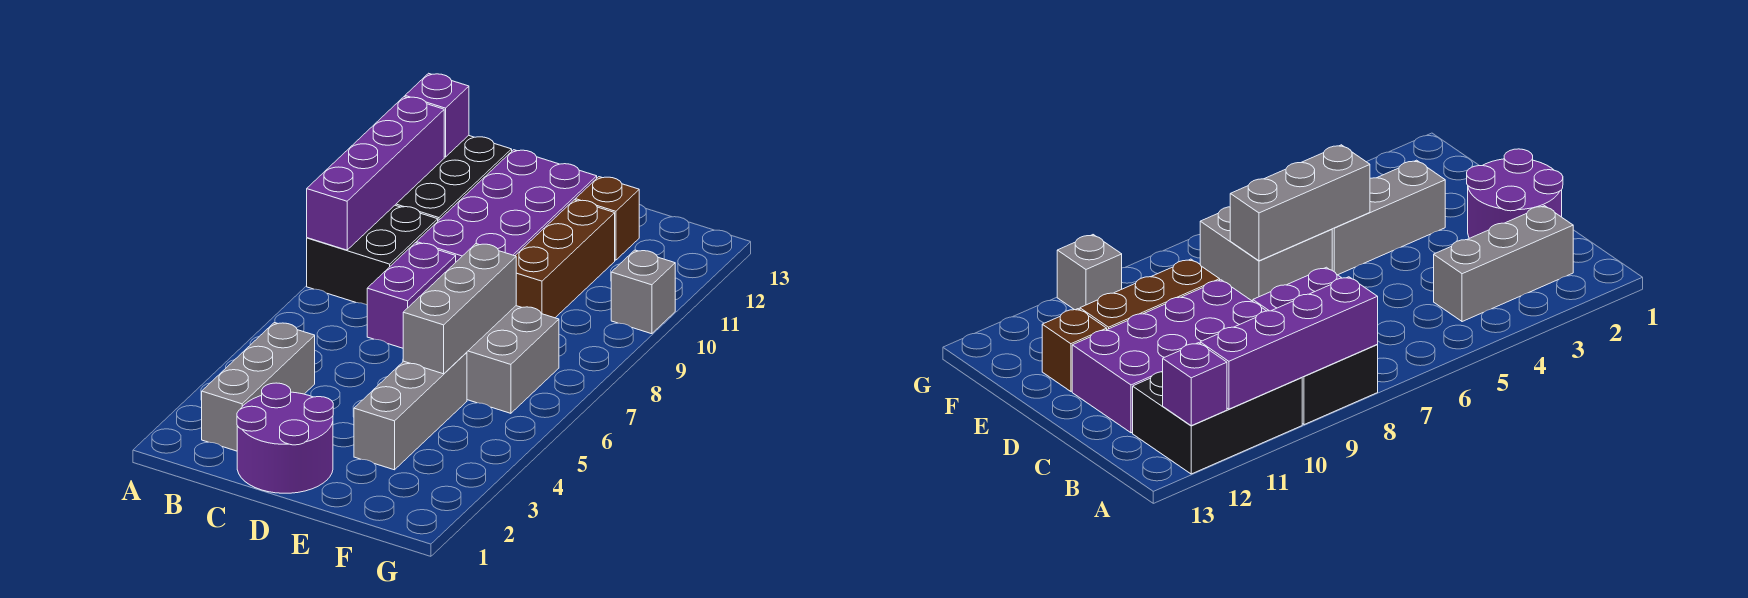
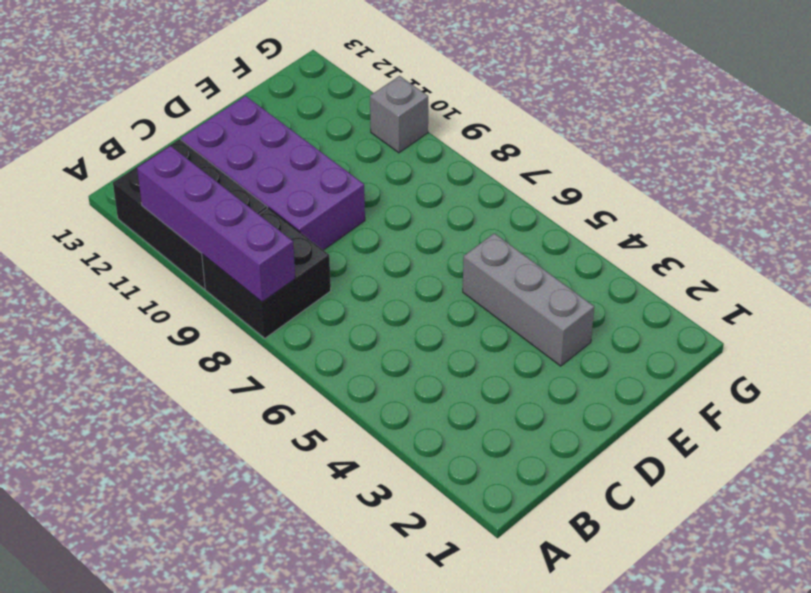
none -> grey brick B2:B4 level 1
none -> purple round brick C1:D2 level 1
none -> purple brick C7:C8 level 1

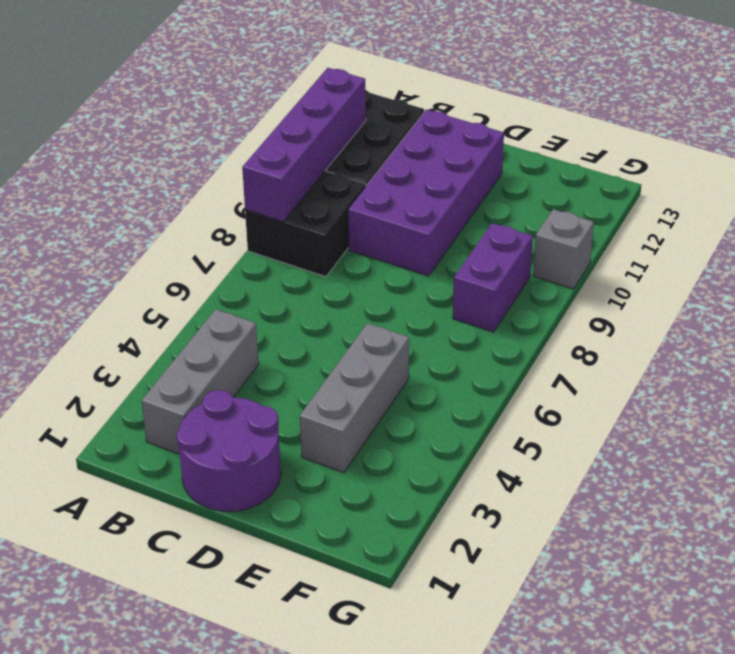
purple brick F8:F9 level 1 -> purple brick C7:C8 level 1
none -> grey brick E6:F7 level 1
none -> brown brick E9:E11 level 1
none -> brown brick E12 level 1

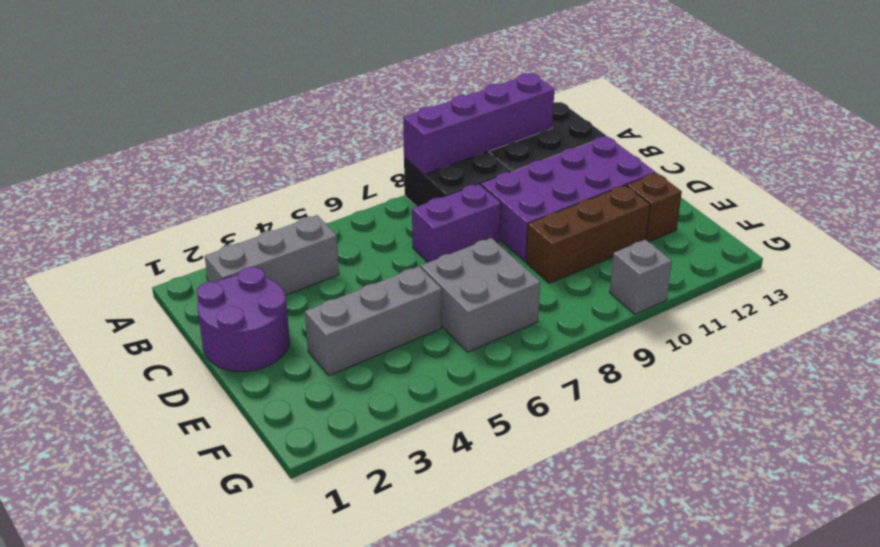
none -> purple brick A12 level 2
none -> grey brick E5:E7 level 2

